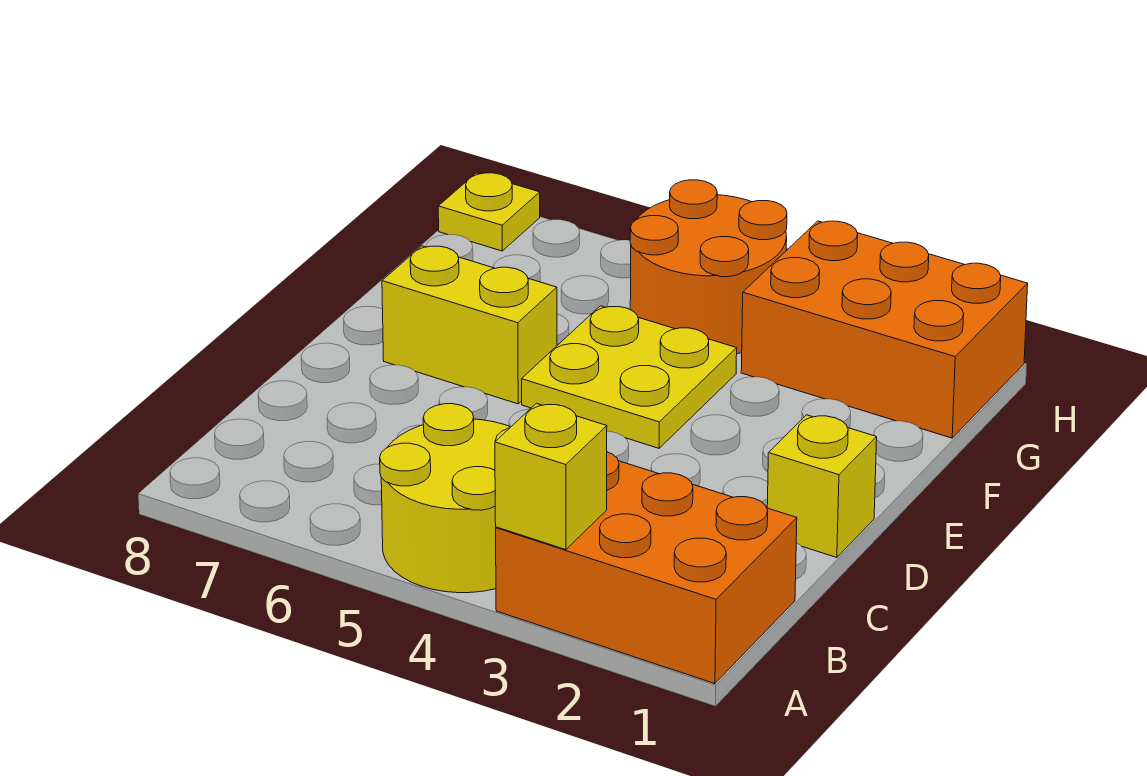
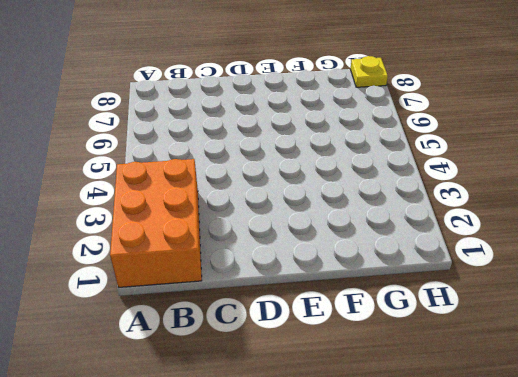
none -> yellow round brick A4:B5 level 1
none -> yellow brick D1 level 1

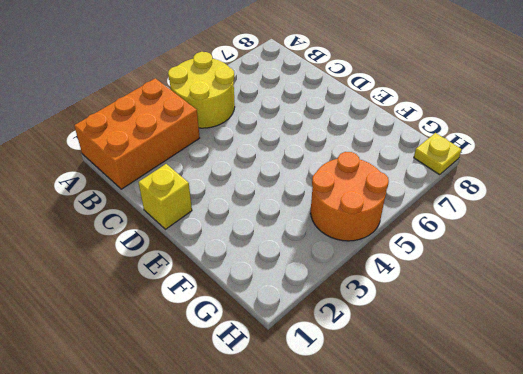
none -> yellow plate E4:F5 level 1
none -> yellow brick E6:E7 level 1

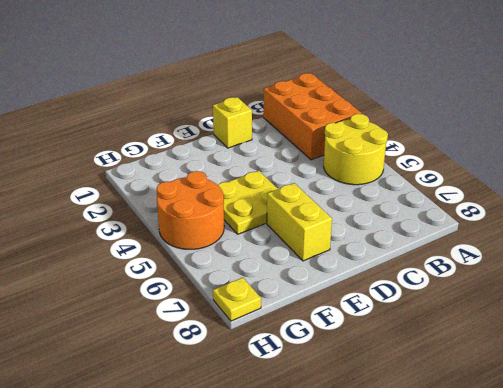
none -> orange brick G1:H3 level 1
none -> yellow brick A3 level 2

